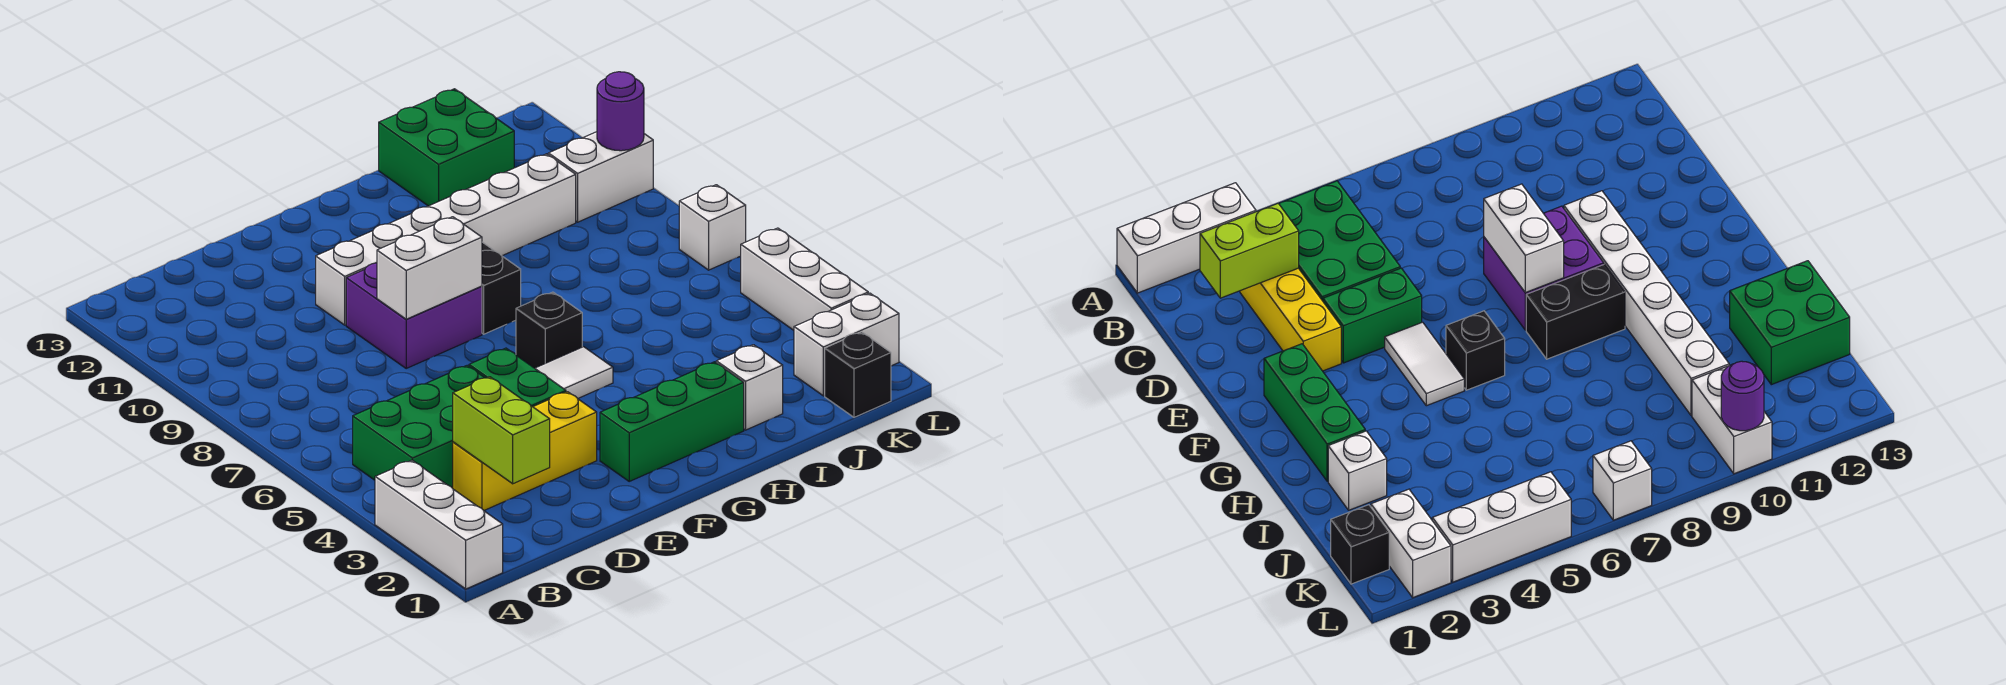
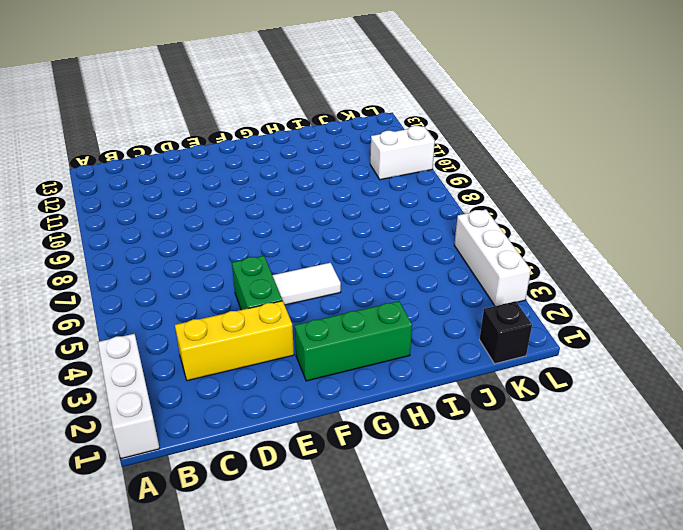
none -> green brick B4:D5 level 1
none -> purple brick E8:F9 level 1
none -> white brick E10:J10 level 1

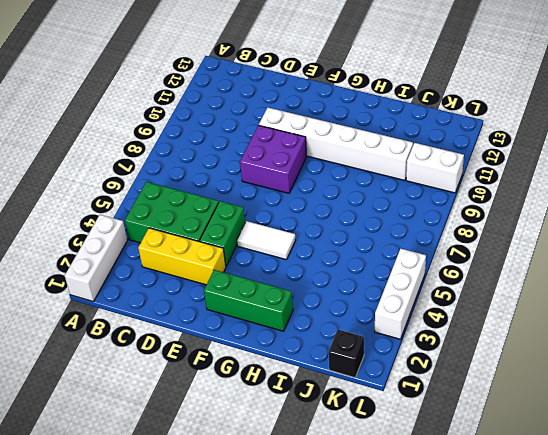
none -> black brick G6 level 1
none -> black brick G8:G9 level 1
none -> white brick I2 level 1

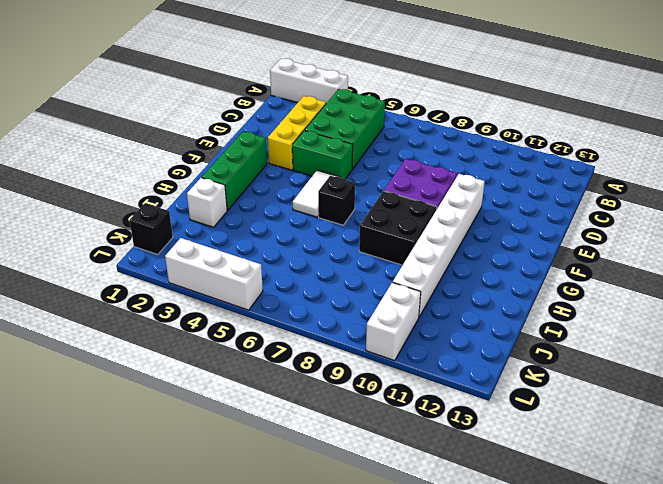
black brick G8:H9 level 1 -> black brick G8:G9 level 1
none -> green brick I12:J13 level 1
none -> white brick K2:L2 level 1
none -> white brick L7 level 1

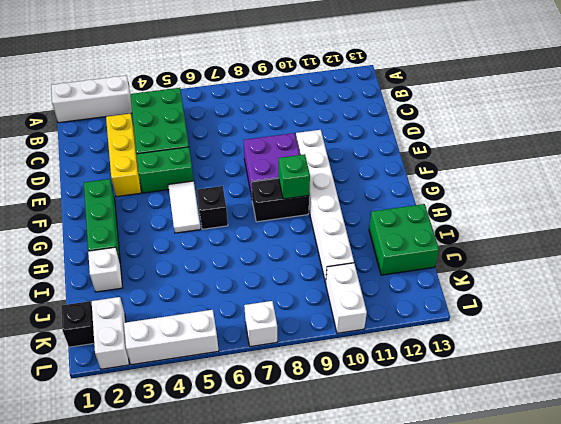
green brick G9 level 2 -> none
none -> lime brick C2:C3 level 2
none -> white brick E8:F8 level 2
none -> purple round brick L10 level 2

